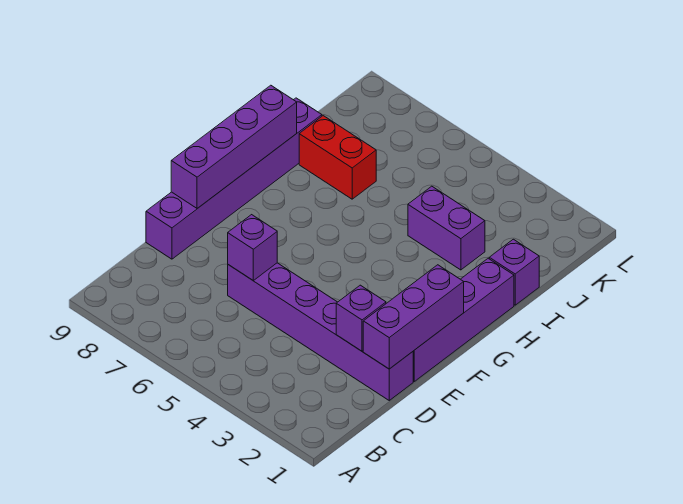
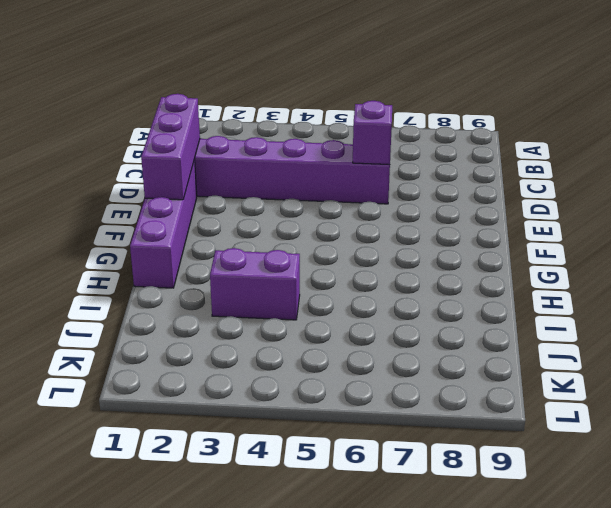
none -> purple brick D9:I9 level 1
none -> purple brick I1 level 1

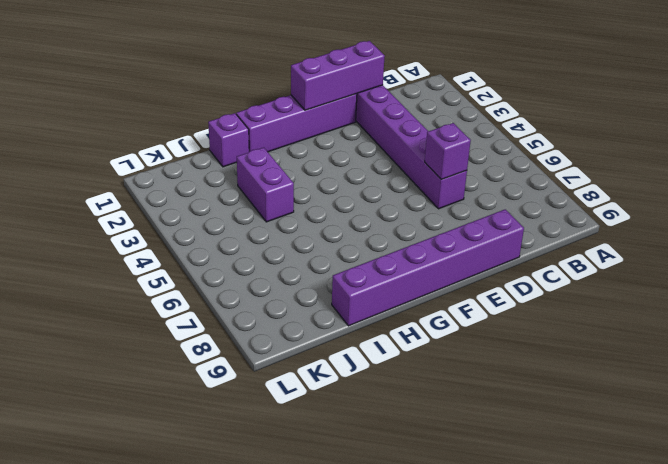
none -> red brick I7:I8 level 1
none -> purple brick D2 level 2

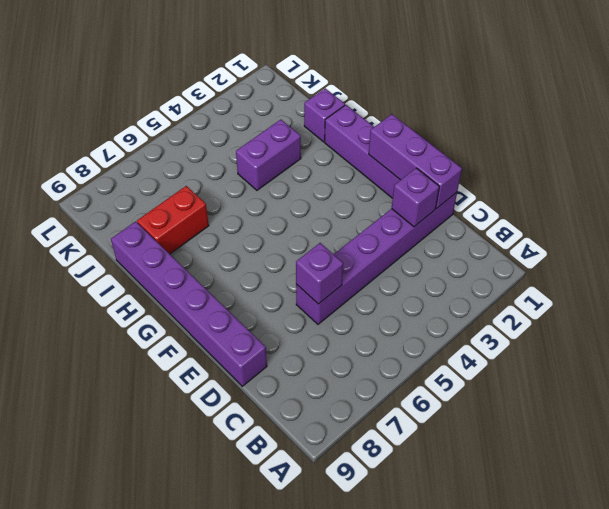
none -> purple brick E9:H9 level 2

